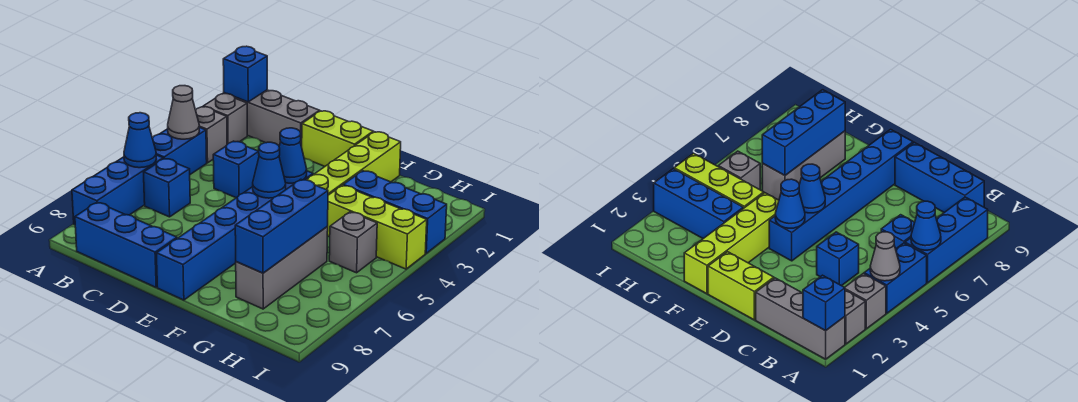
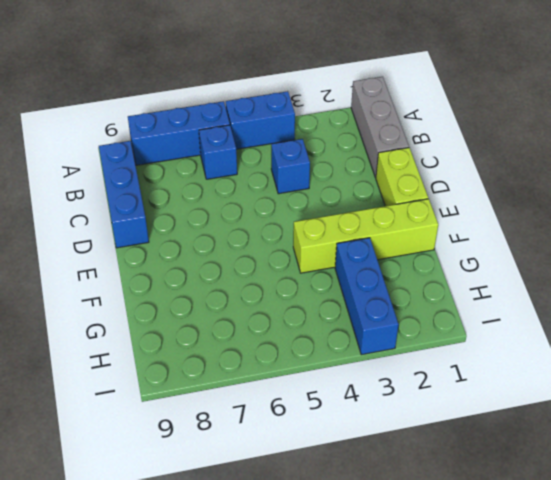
none -> grey brick A2 level 1
none -> grey brick A3 level 1
none -> blue brick E4:E9 level 1

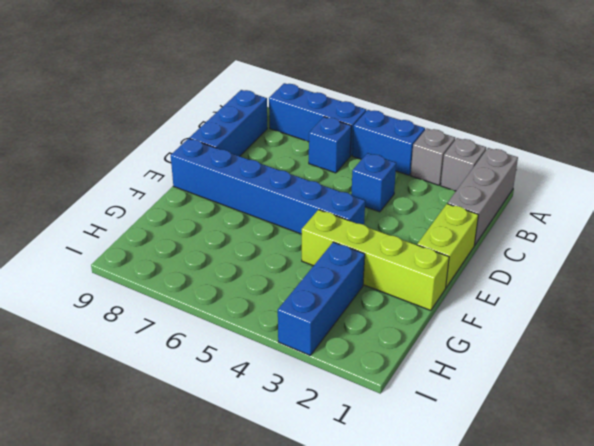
none -> lime brick G4:I4 level 1
none -> grey brick G6:G8 level 1
none -> grey brick H5 level 1

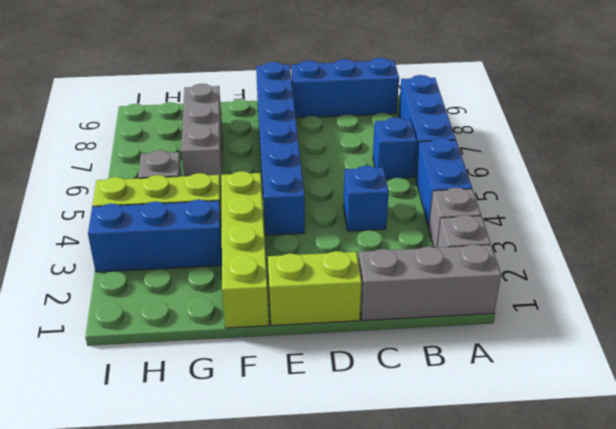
none -> blue brick A1 level 2
none -> grey cone A4 level 2
none -> blue cone A6 level 2

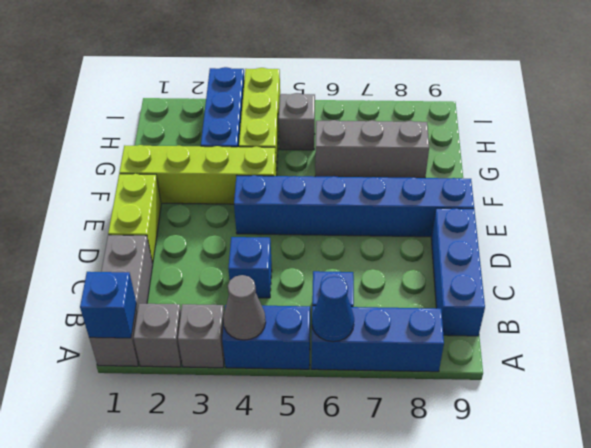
none -> blue cone E4 level 2
none -> blue cone E5 level 2
none -> blue brick G6:G8 level 2

